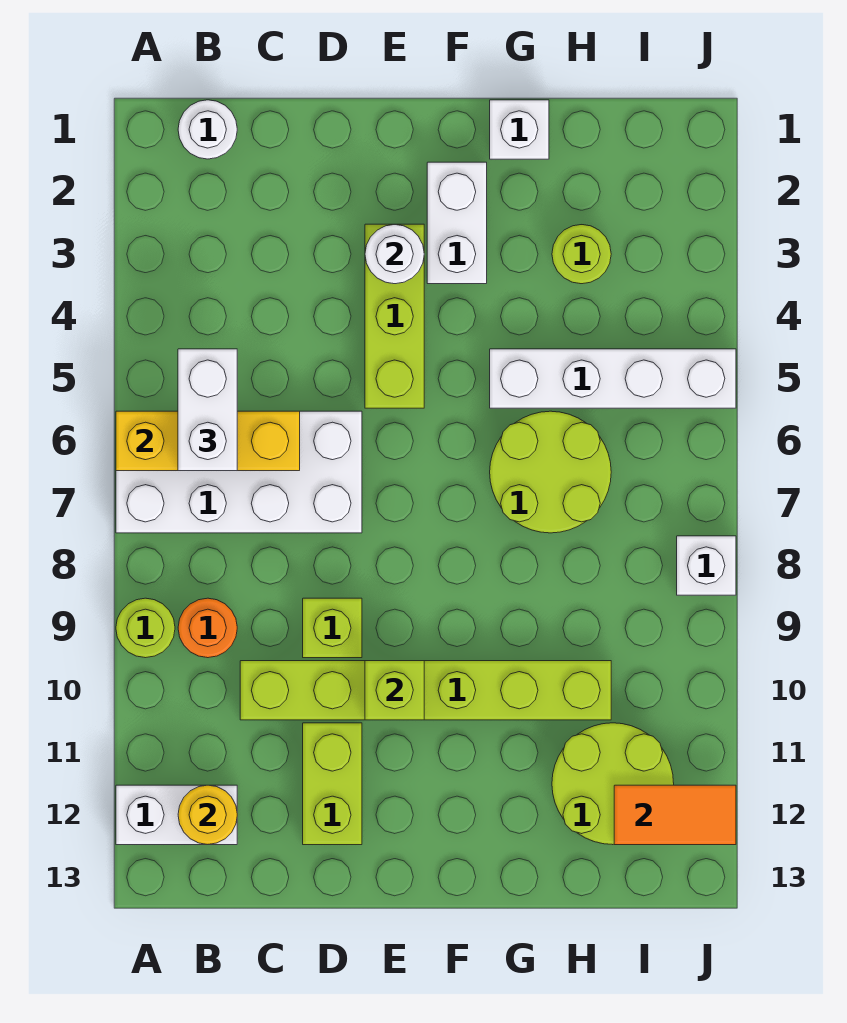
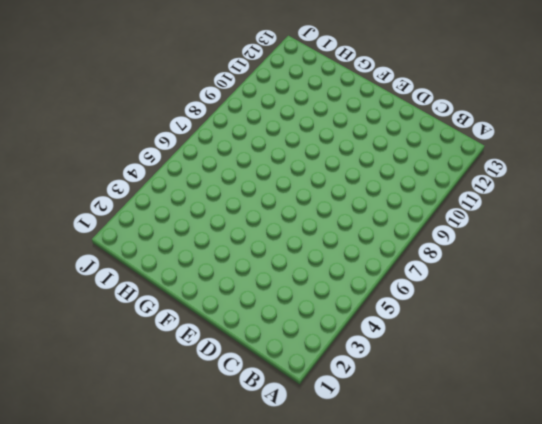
none -> white brick A6:D7 level 1
none -> lime round brick A9 level 1
none -> white brick A12:B12 level 1

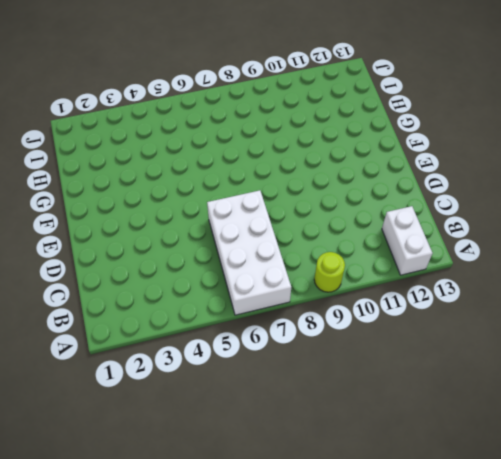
none -> white round brick B1 level 1
none -> orange round brick B9 level 1
none -> lime brick C10:H10 level 1

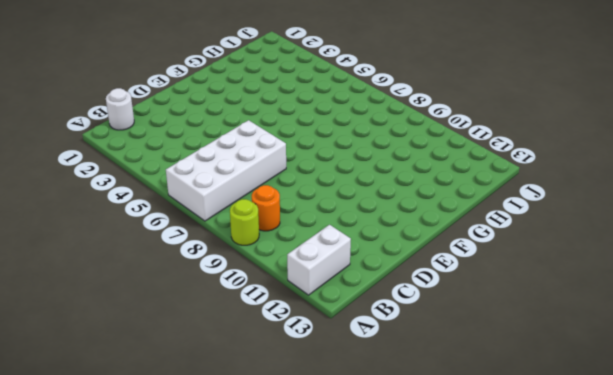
none -> lime brick C10:H10 level 1
none -> lime brick D9 level 1
none -> lime brick D11:D12 level 1

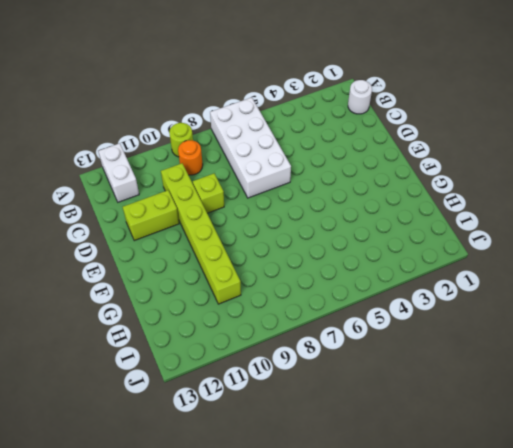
none -> lime brick E3:E5 level 1
none -> white brick F2:F3 level 1
none -> white brick G1 level 1

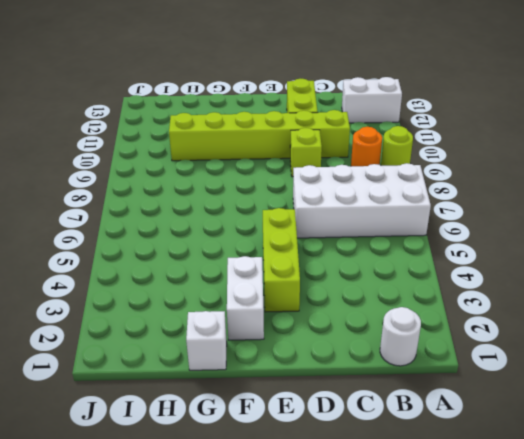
none -> white brick G5:J5 level 1
none -> lime round brick G6:H7 level 1
none -> lime round brick H3 level 1

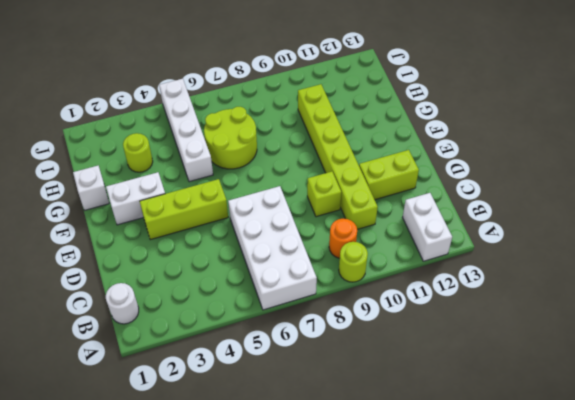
none -> lime round brick H11:I12 level 1
none -> white brick J8 level 1
none -> yellow brick A6:C6 level 2

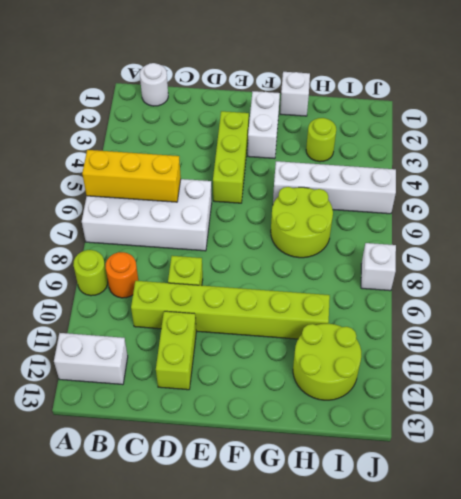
none -> yellow round brick B12 level 2
none -> white round brick E3 level 2
none -> lime brick E10 level 2

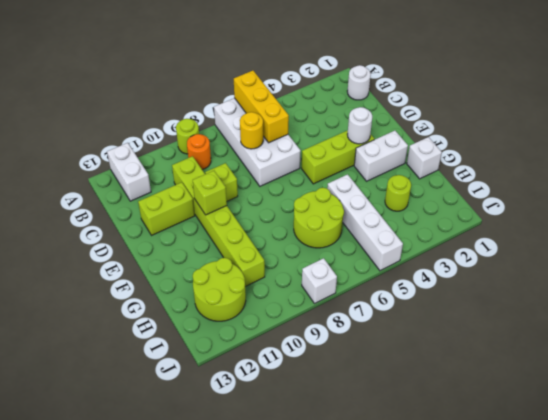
yellow round brick C7 level 2 -> yellow round brick B12 level 2
none -> orange tile I12:J12 level 2
none -> white brick B5:B6 level 3

